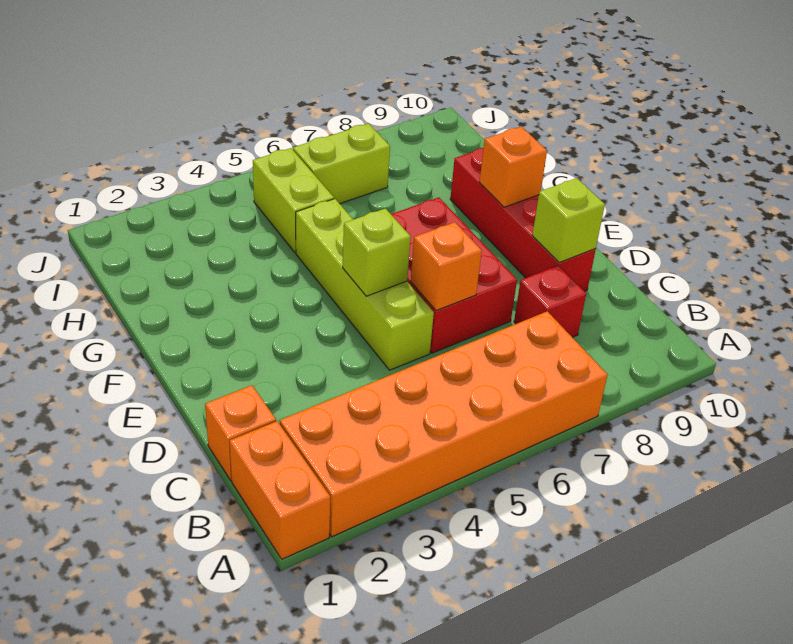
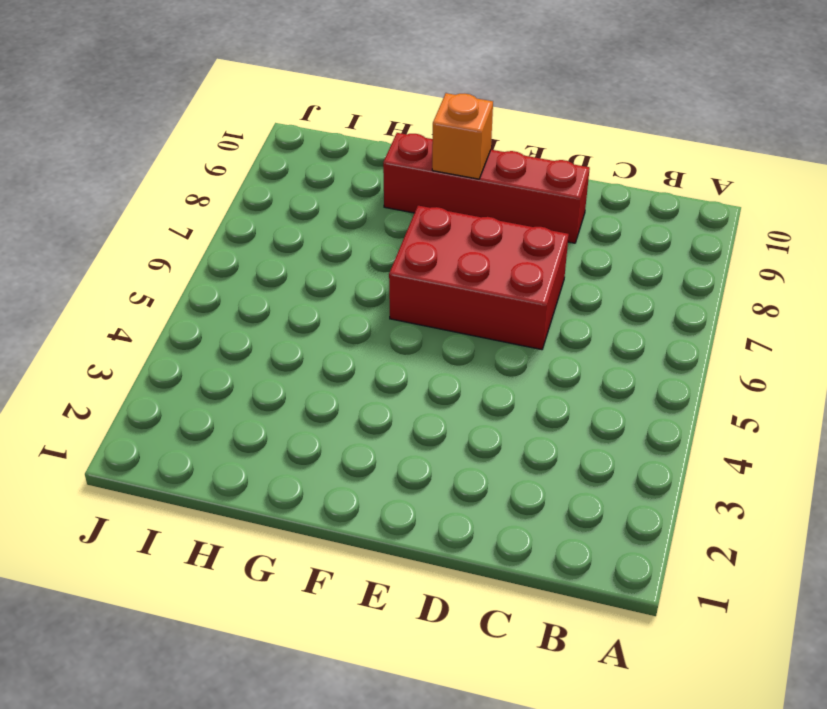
none -> orange brick A1:B1 level 1
none -> orange brick A2:B7 level 1
none -> orange brick C1 level 1

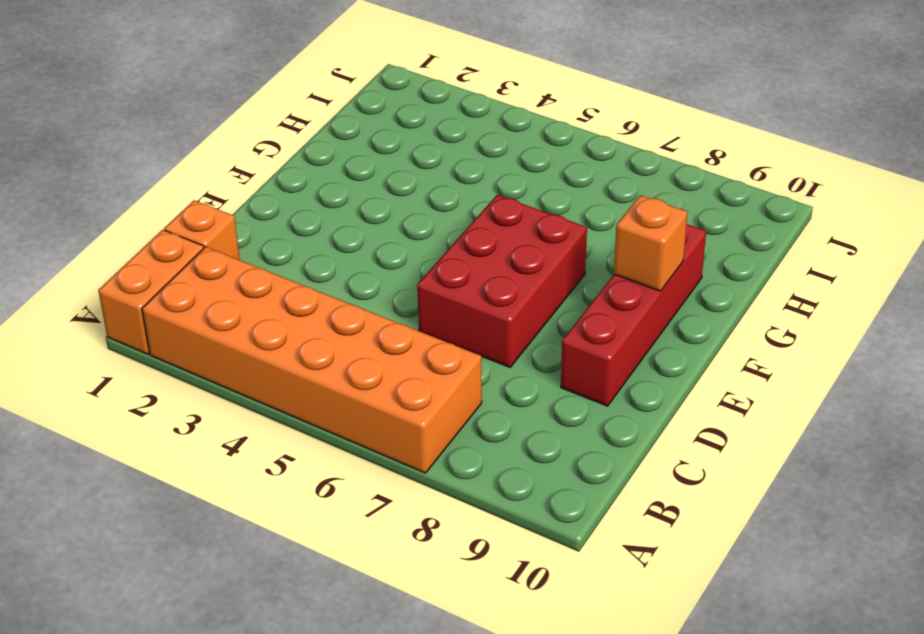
none -> red brick C8 level 1
none -> lime brick D5:G5 level 1
none -> lime brick H5:I5 level 1

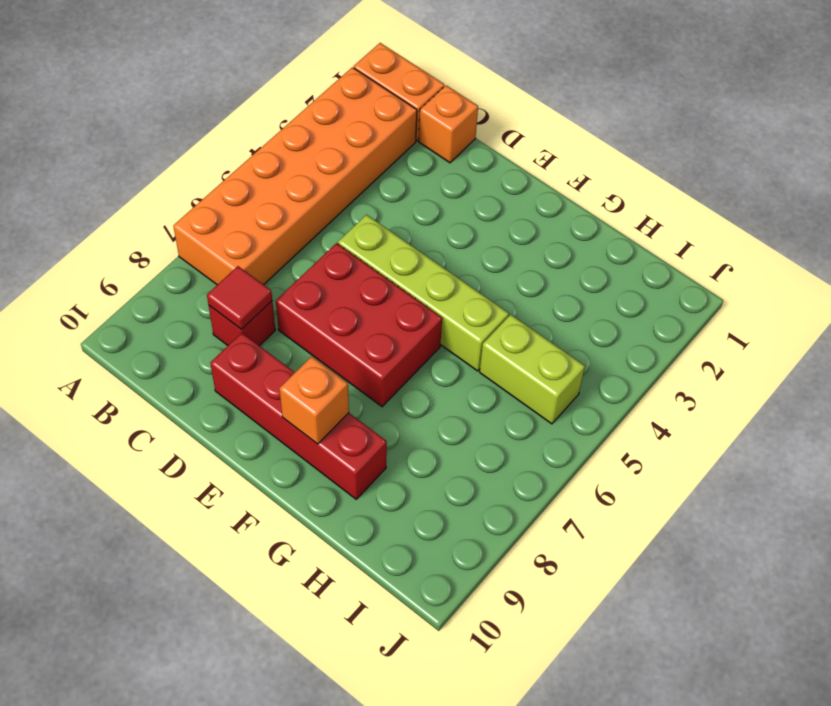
red tile C8 level 2 -> none
none -> lime brick I6:I7 level 1
none -> orange brick D6 level 2
none -> lime brick D9 level 2

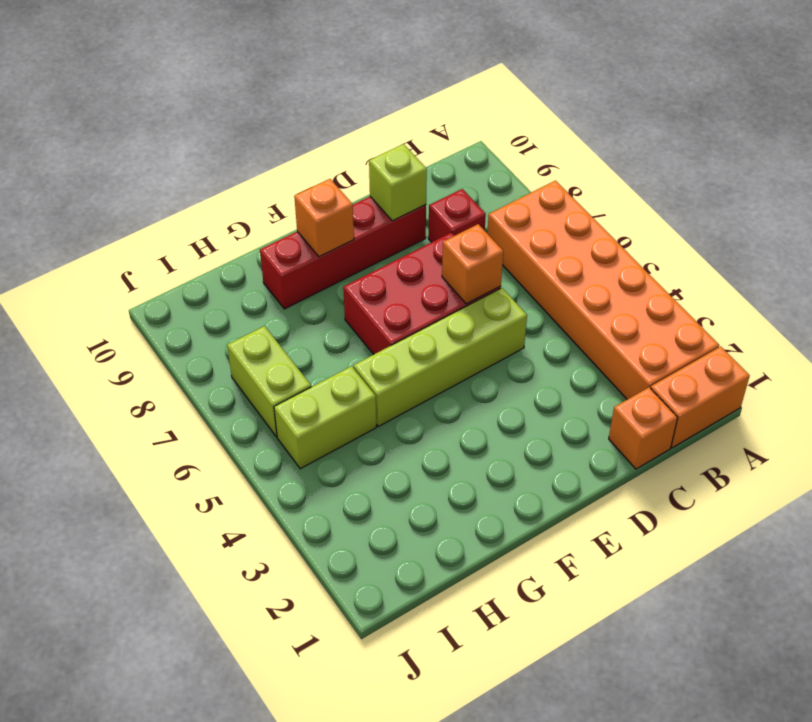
none -> lime brick E5 level 2

